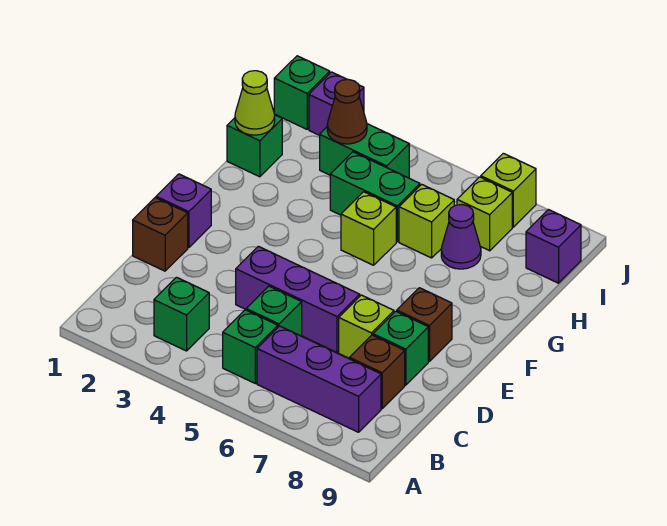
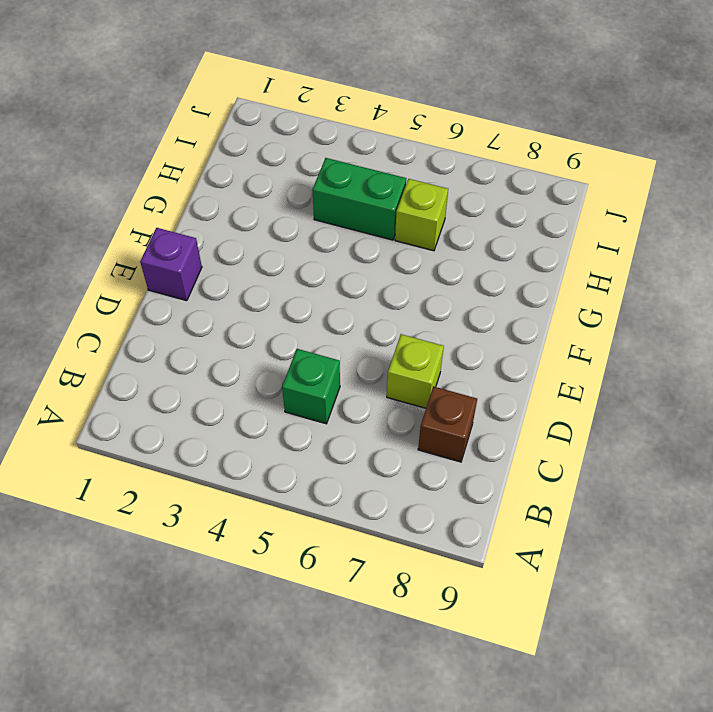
none -> green brick B3 level 1
none -> green brick B5 level 1
none -> purple brick B6:B8 level 1

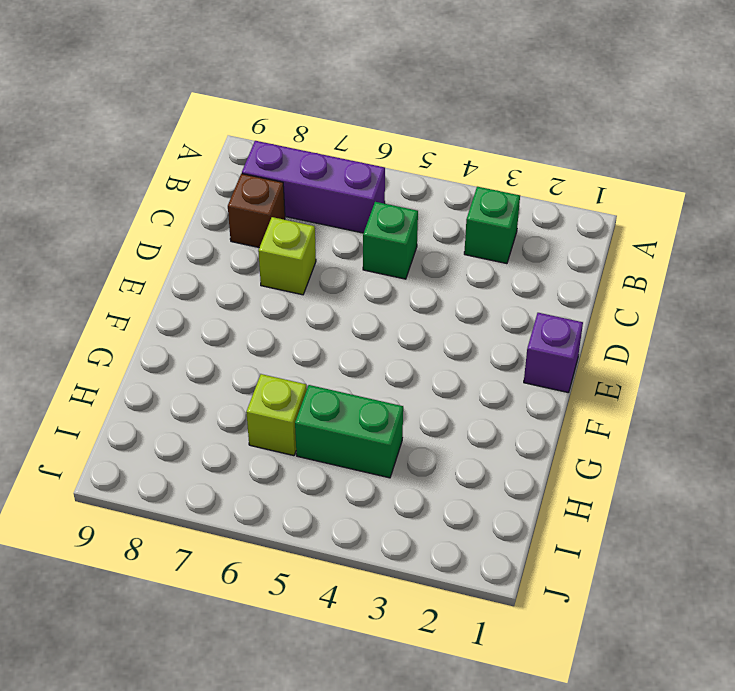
none -> green brick B5 level 1
none -> brown brick D1 level 1
none -> purple brick D4:D6 level 1

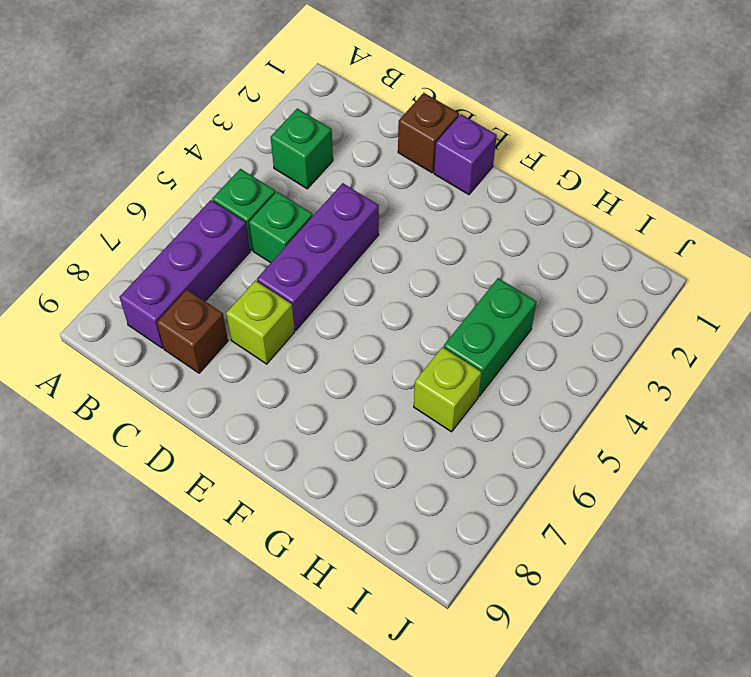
none -> green brick D8 level 1
none -> brown brick E8 level 1
none -> lime brick G5 level 1

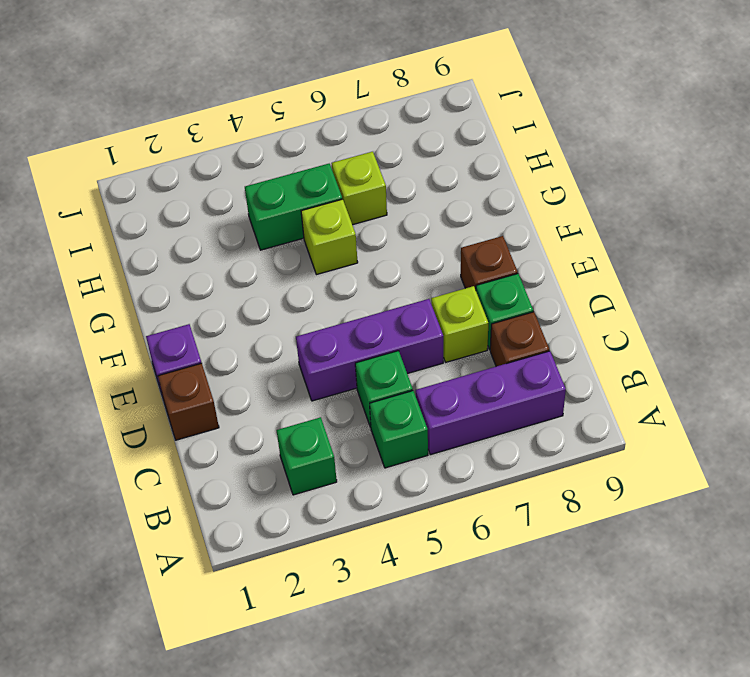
none -> green brick H1 level 1
none -> purple cone H7 level 1
none -> green brick I3:I4 level 1

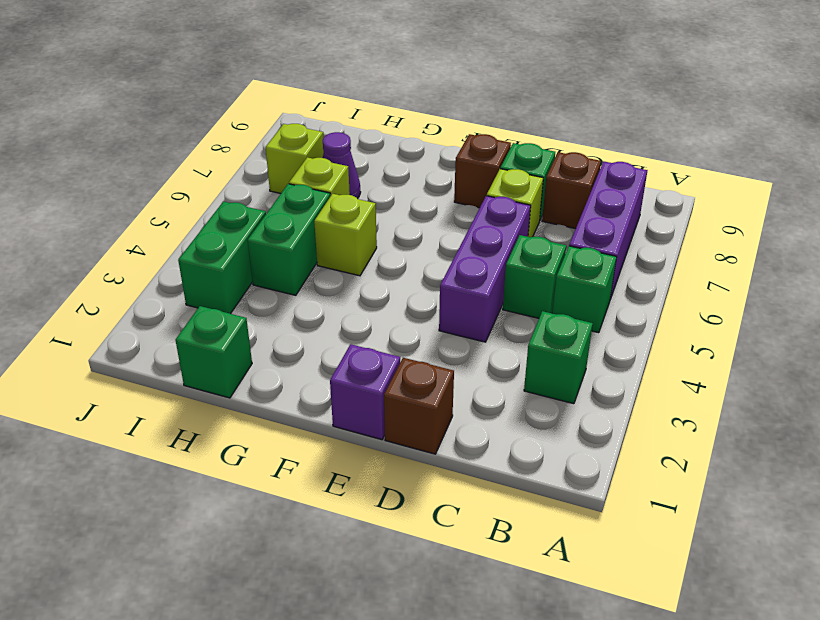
none -> purple brick I9 level 1
none -> green brick J1 level 1
none -> purple brick J2 level 1

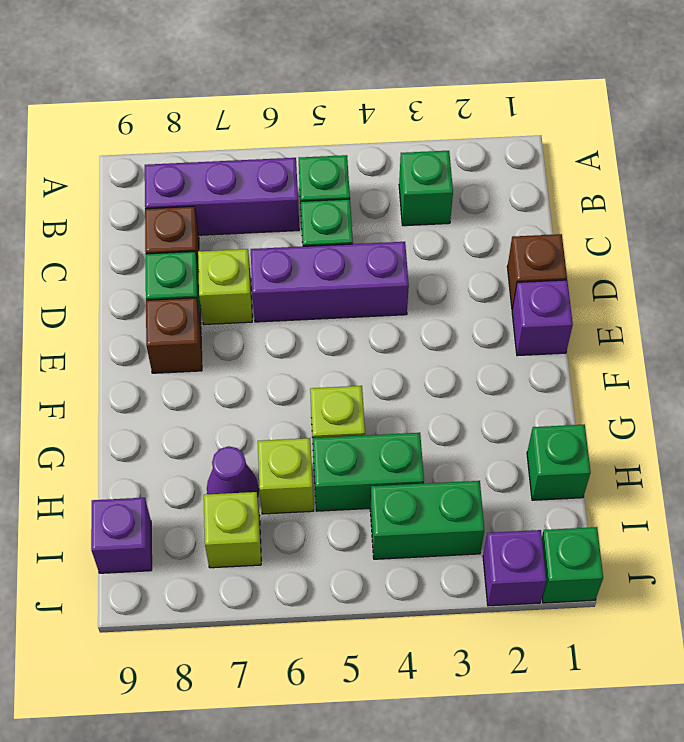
none -> lime brick J7 level 1
none -> lime cone H1 level 2
none -> brown cone I3 level 2

